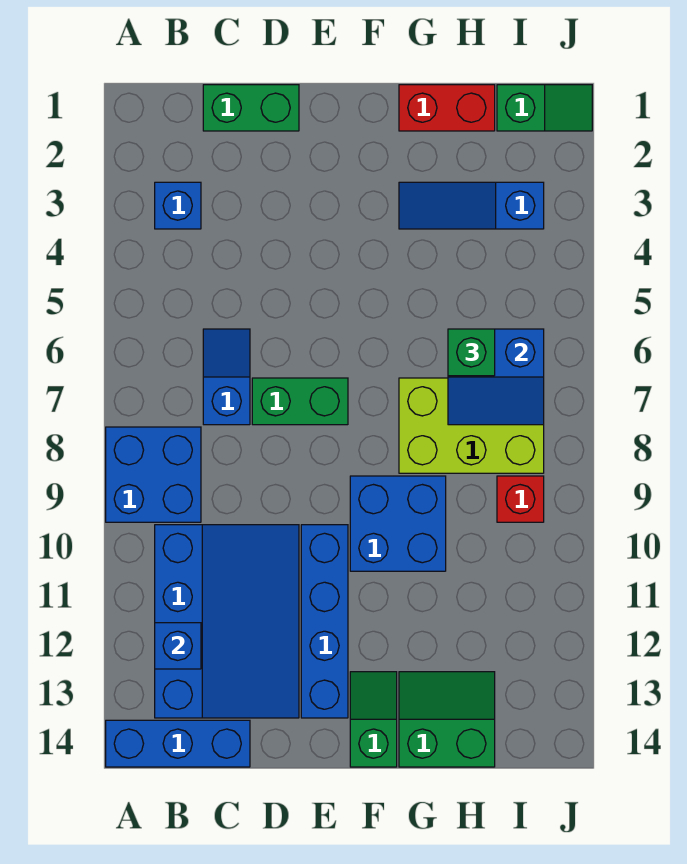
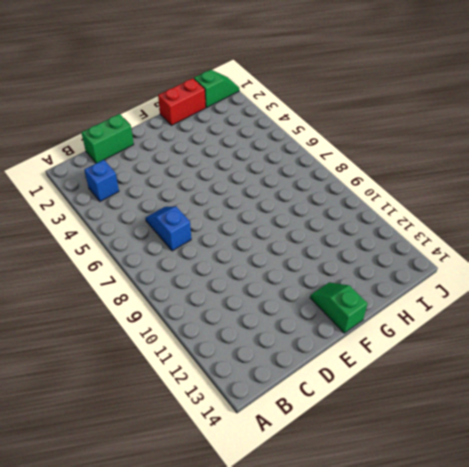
none -> blue brick A8:B9 level 1
none -> blue brick A14:C14 level 1
none -> blue slope B10:D13 level 1 top B

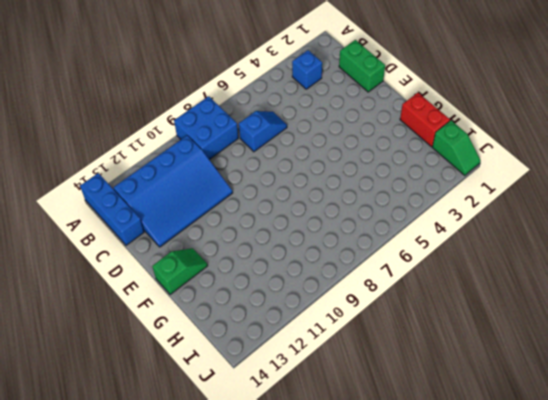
none -> green brick D7:E7 level 1
none -> blue brick E10:E13 level 1
none -> blue brick F9:G10 level 1

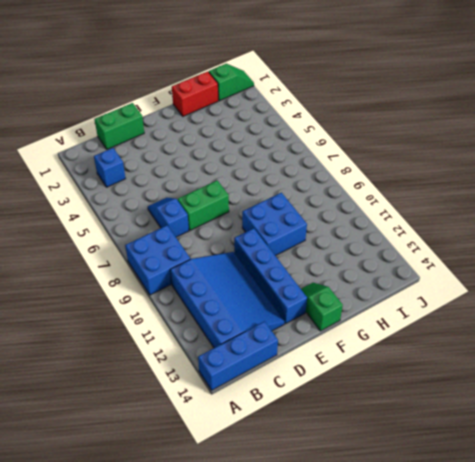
none -> blue slope G3:I3 level 1 top I
none -> lime brick G7:I8 level 1
none -> green slope G13:H14 level 1 top 14

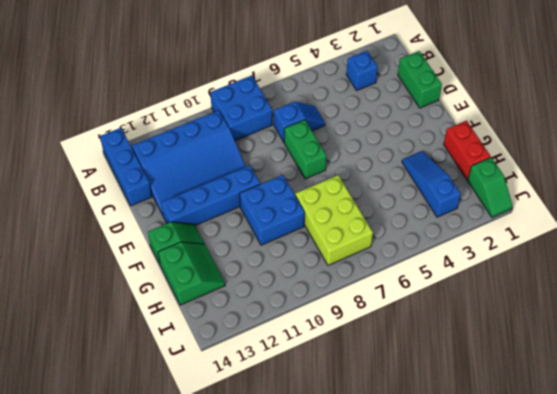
none -> red brick I9 level 1
none -> blue brick B12 level 2
none -> blue slope H6:I7 level 2 top 6

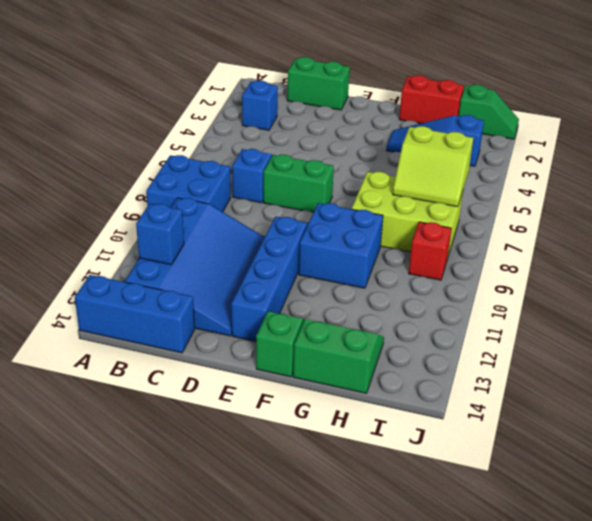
lime slope H6:I7 level 2 top 6 -> blue slope H6:I7 level 2 top 6
none -> green brick H6 level 3

